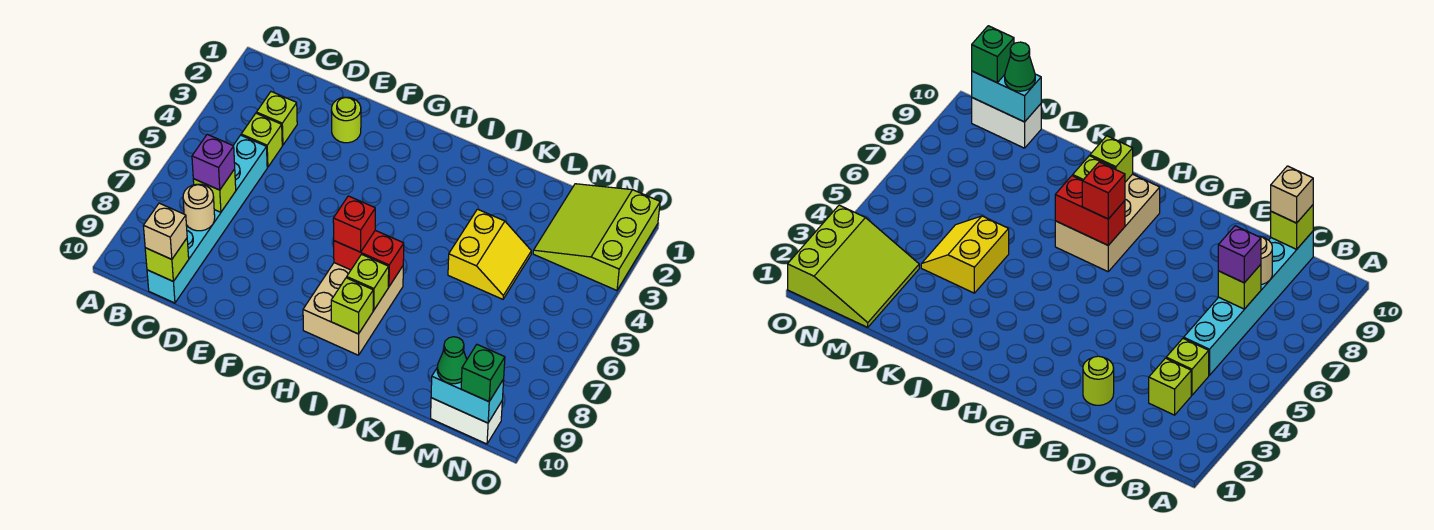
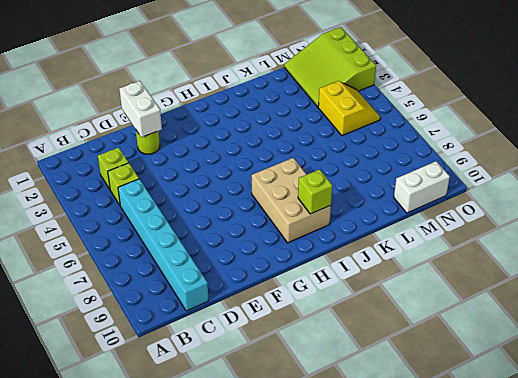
white brick E1:E2 level 2 -> none
yellow slope M4:N5 level 1 top M -> yellow slope K4:L5 level 1 top K
none -> lime brick C7 level 2
none -> tan round brick C8 level 2
none -> lime brick C10 level 2

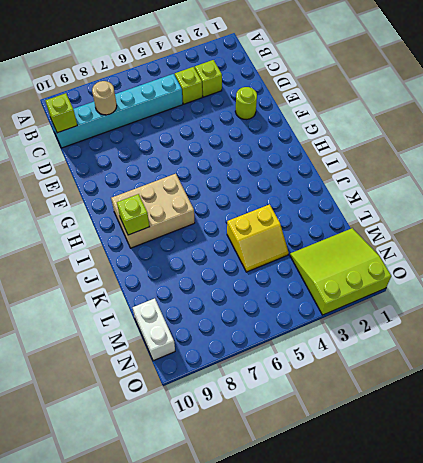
none -> lime brick C7 level 2
none -> red brick H7:I7 level 2
none -> lime brick I8 level 2

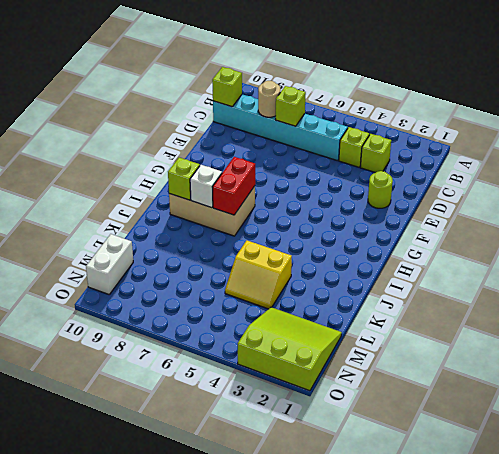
white brick I8 level 2 -> lime brick I8 level 2
none -> cyan brick M10:N10 level 2
none -> purple brick C7 level 3
none -> tan brick C10 level 3

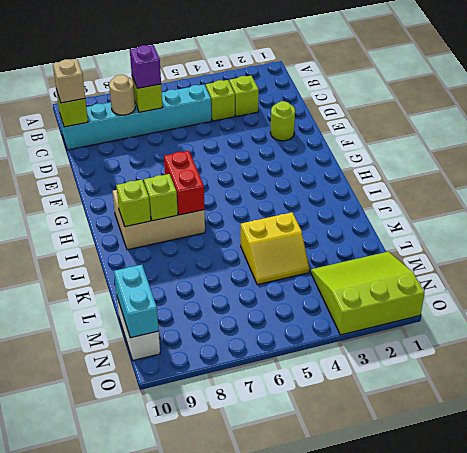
none -> red brick H7 level 3
none -> green cone M10 level 3
none -> green brick N10 level 3

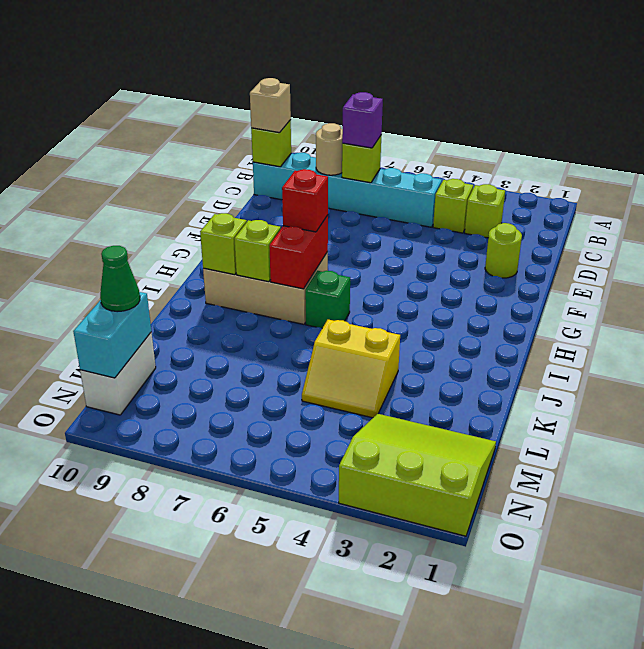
green brick I6 level 1 -> green brick N10 level 3

